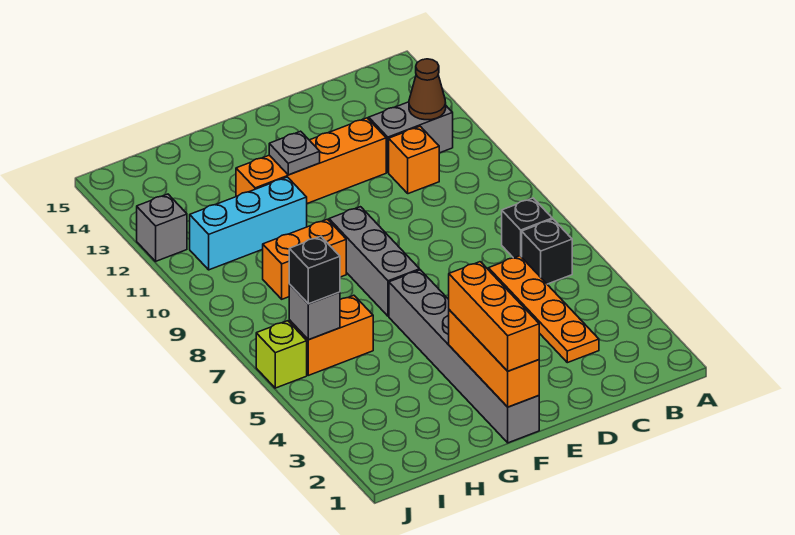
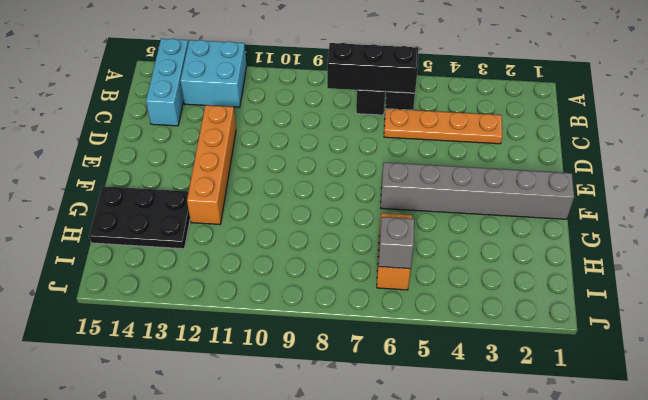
cyan brick A12:B13 level 1 -> grey brick B12:C12 level 1
cyan brick A14:C14 level 1 -> cyan brick G11:I11 level 1
black brick B6:B8 level 2 -> none
black plate G13:H15 level 1 -> none
none -> orange brick C11 level 1
none -> grey brick F7:F9 level 1
none -> orange brick G9:H9 level 1

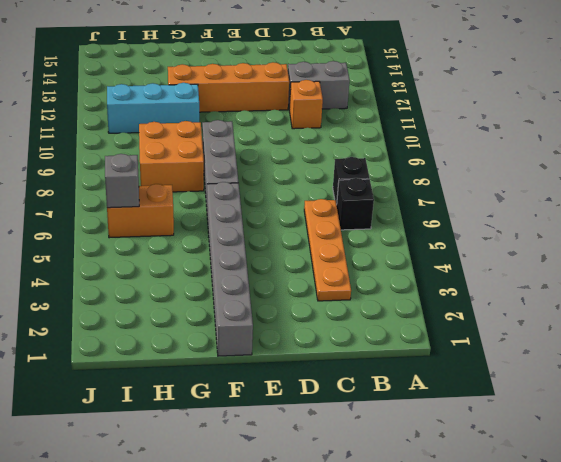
orange brick G8:H9 level 1 -> orange brick G9:H9 level 1
none -> lime brick J6 level 1
none -> grey brick J12 level 1
none -> brown cone B12 level 2

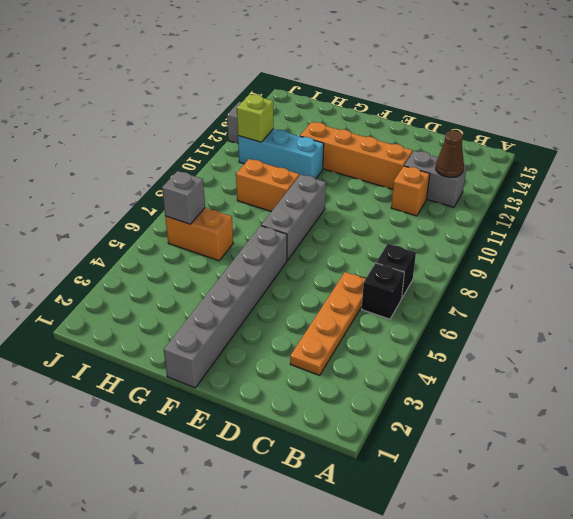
lime brick I11 level 2 -> lime brick J6 level 1
none -> orange brick F1:F3 level 2
none -> grey plate F12 level 2
none -> orange brick F1:F3 level 3

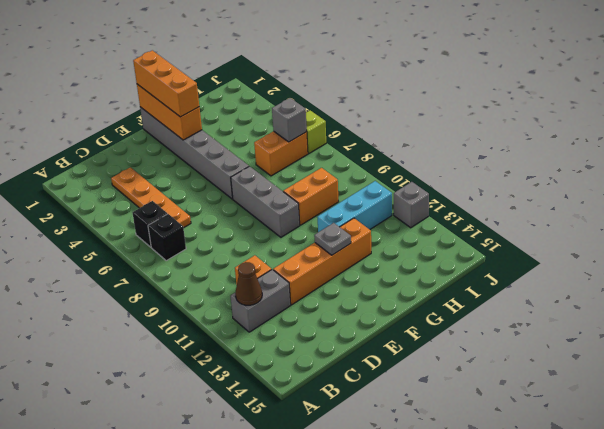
none -> black brick I6 level 3

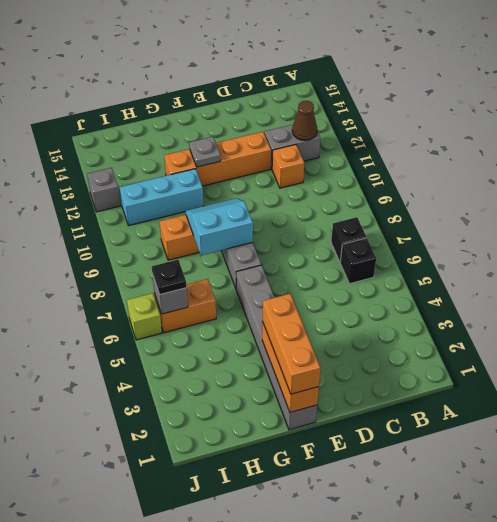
cyan slope F8:G9 level 2 top 8 -> none
black plate I6 level 3 -> black brick I6 level 3
none -> orange plate C3:C6 level 1

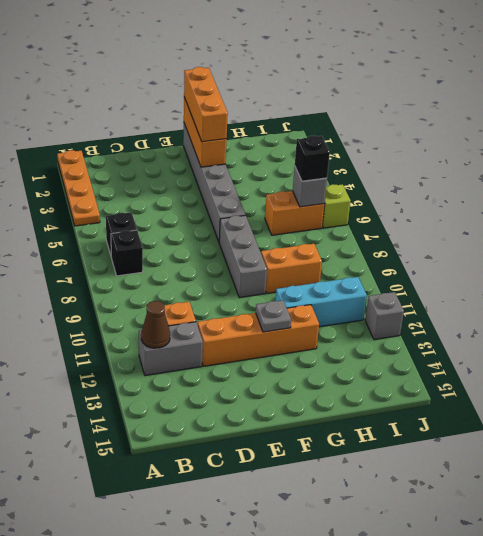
orange plate A1:A4 level 1 -> orange plate C3:C6 level 1

